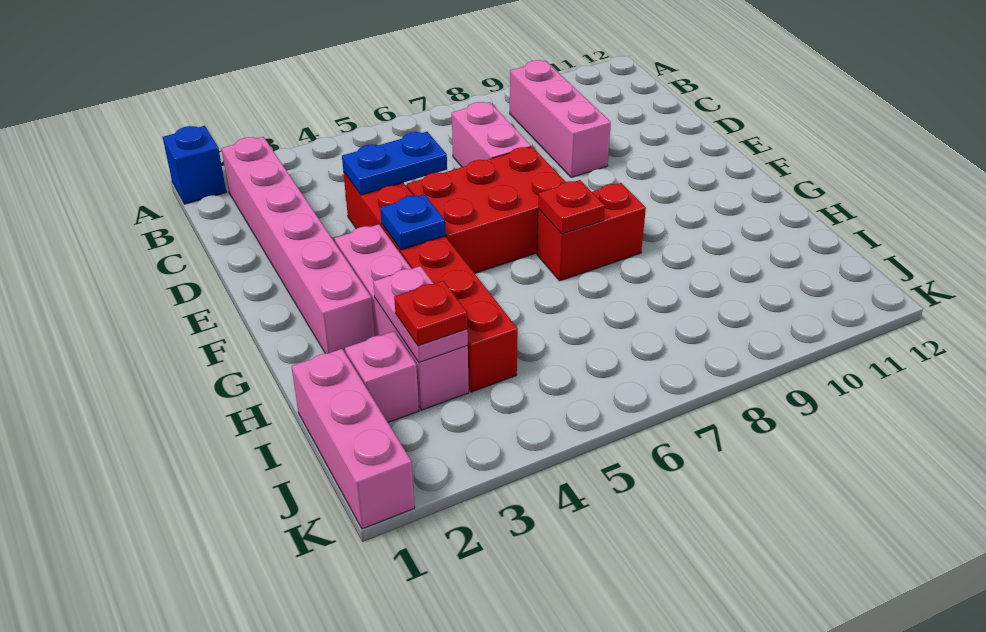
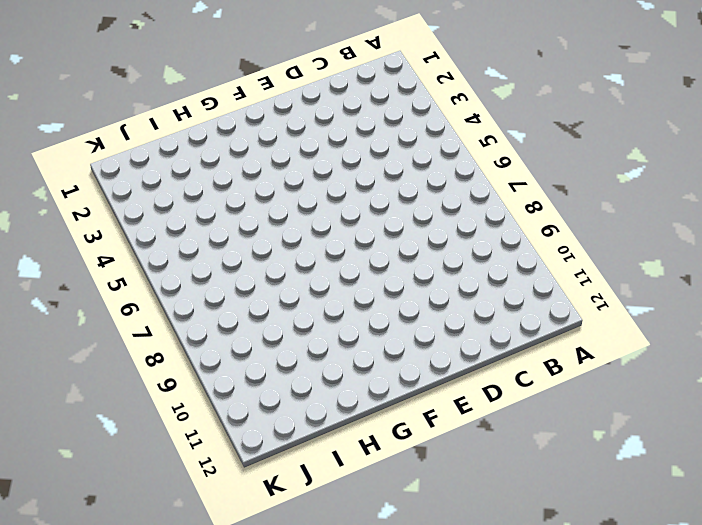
none -> blue brick A1 level 1
none -> pink brick B2:G2 level 1
none -> pink brick B9:D9 level 1

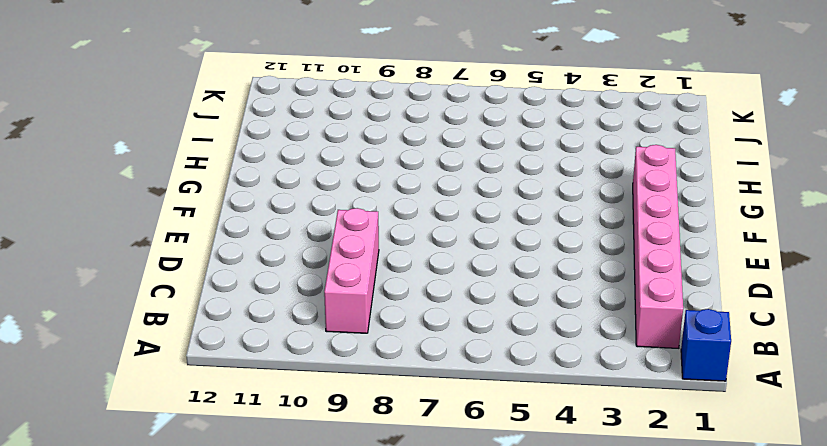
none -> pink brick C7:D7 level 1
none -> red brick D4:I4 level 1
none -> red brick E5:F7 level 1

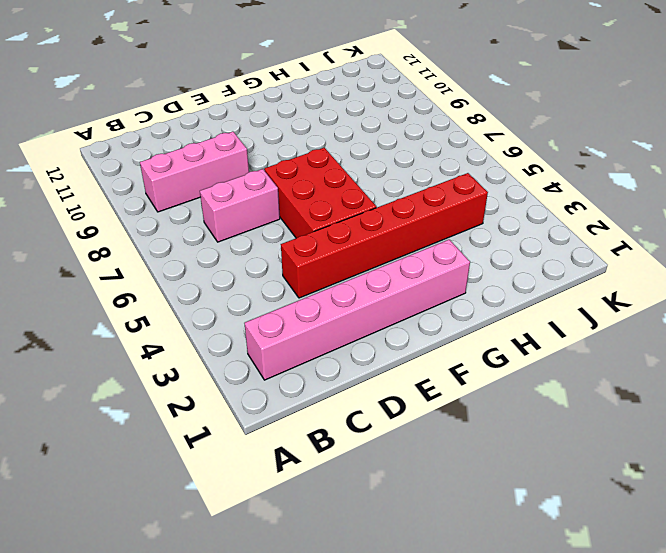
none -> blue brick A1 level 1
none -> pink brick F3:I3 level 1
none -> red brick G7:G8 level 1

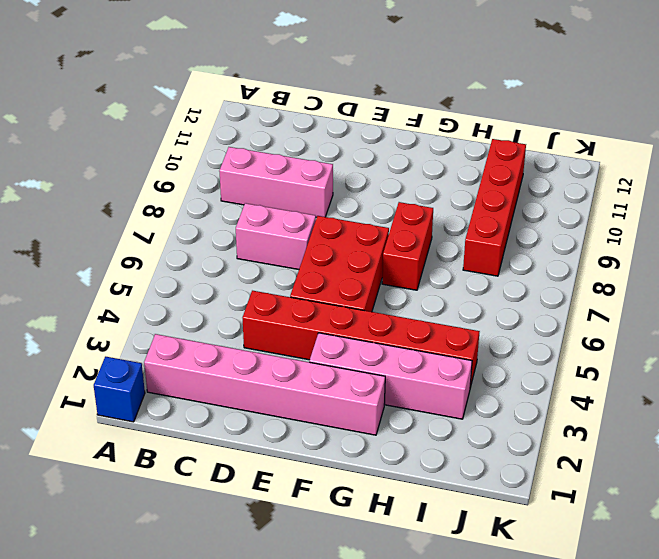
red brick I8:I11 level 1 -> none
none -> pink brick I1:K1 level 1
none -> pink brick I2 level 1
none -> blue plate D4:D5 level 2

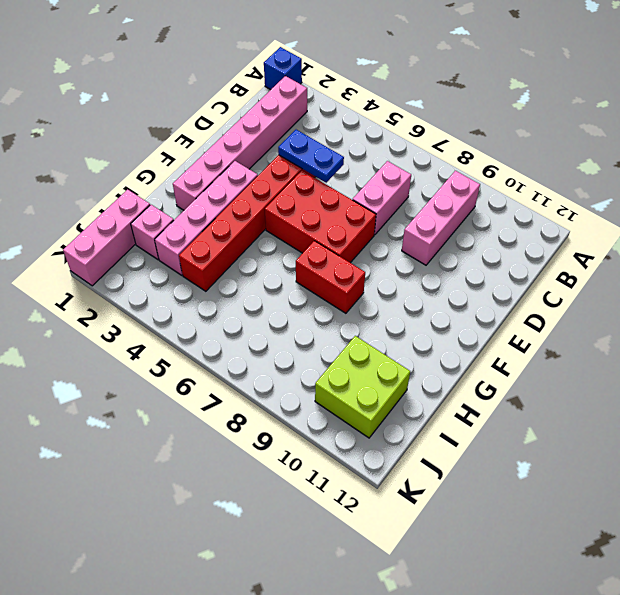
lime brick I10:J11 level 1 -> none
none -> blue plate F4 level 2
none -> red plate G7 level 2
none -> pink plate H3:I3 level 2

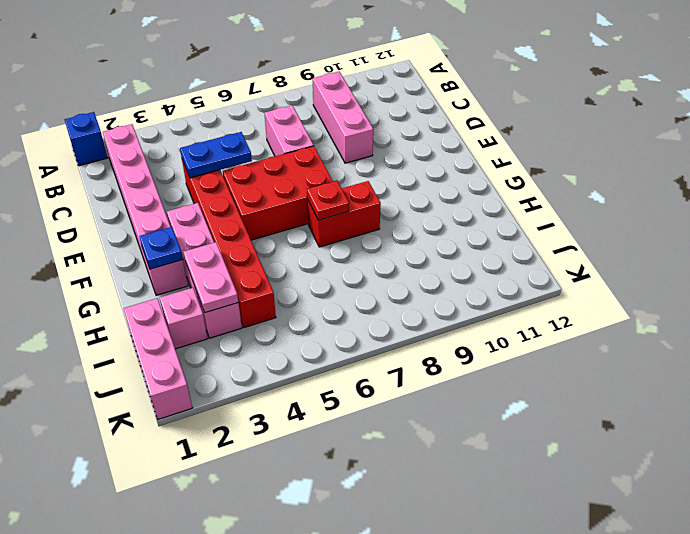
blue plate G2 level 2 -> blue plate F4 level 2
none -> red plate I3 level 3

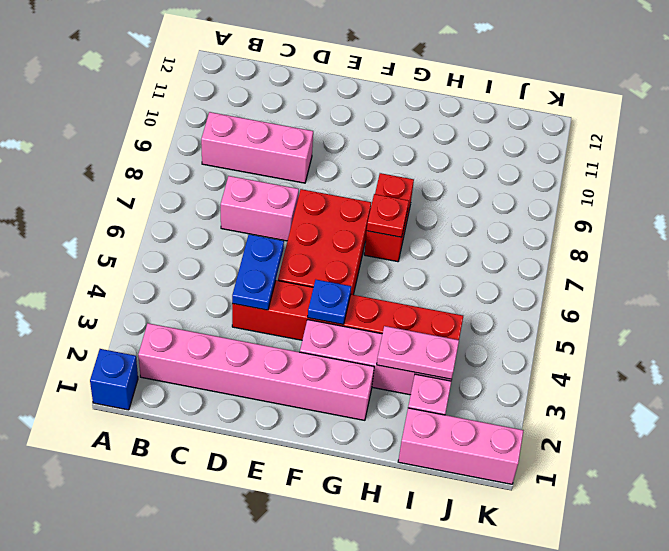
none -> red plate I3 level 3

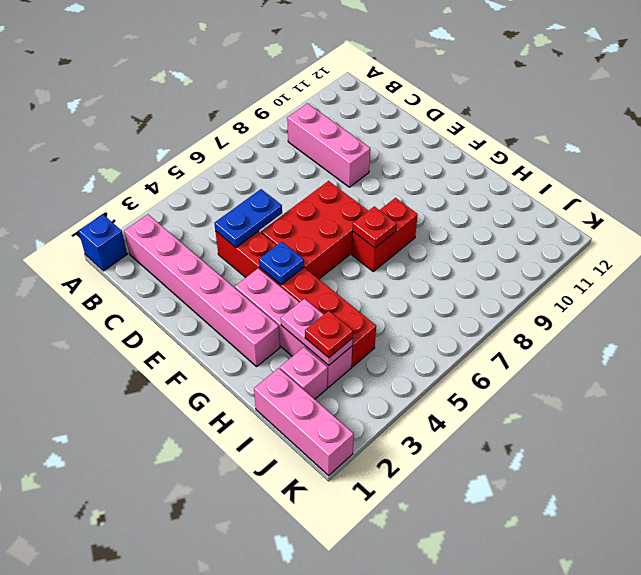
none -> pink brick C7:D7 level 1

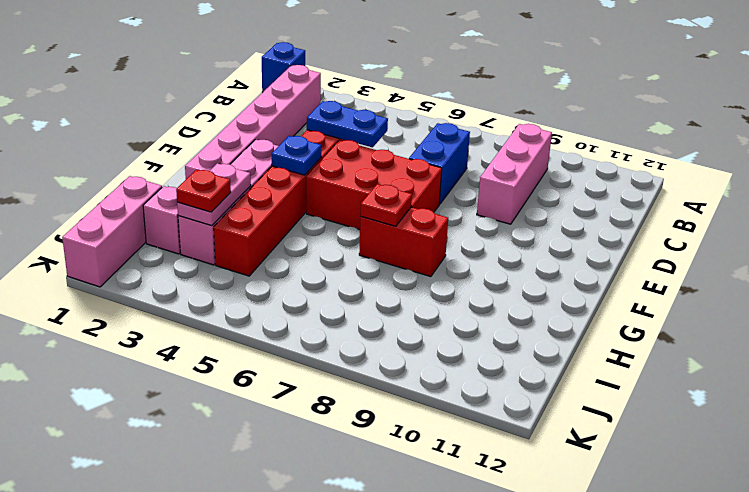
blue brick C7:D7 level 1 -> pink brick C7:D7 level 1

